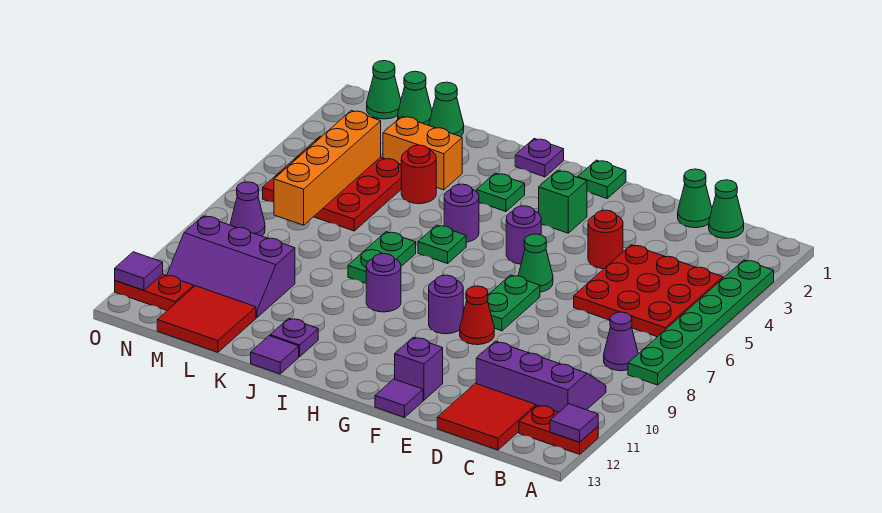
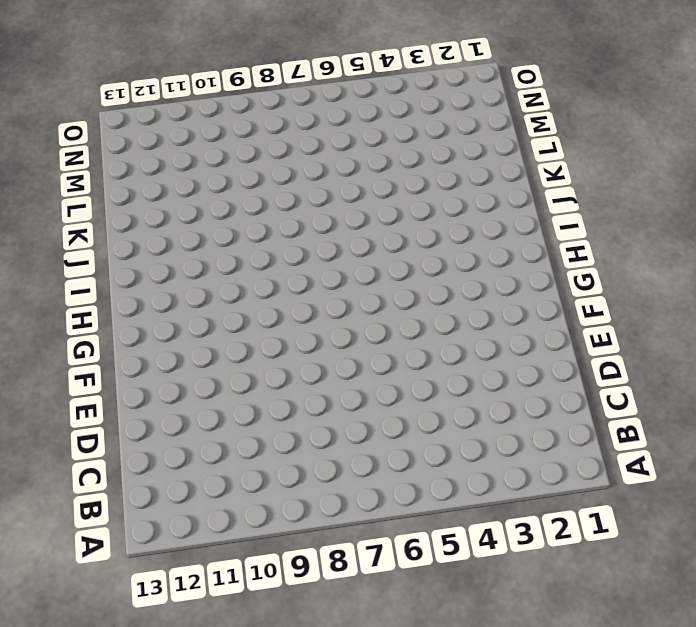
none -> green plate A3:A8 level 1
none -> red plate A12:B12 level 1
none -> red plate B4:D6 level 1
none -> purple cone B8 level 1

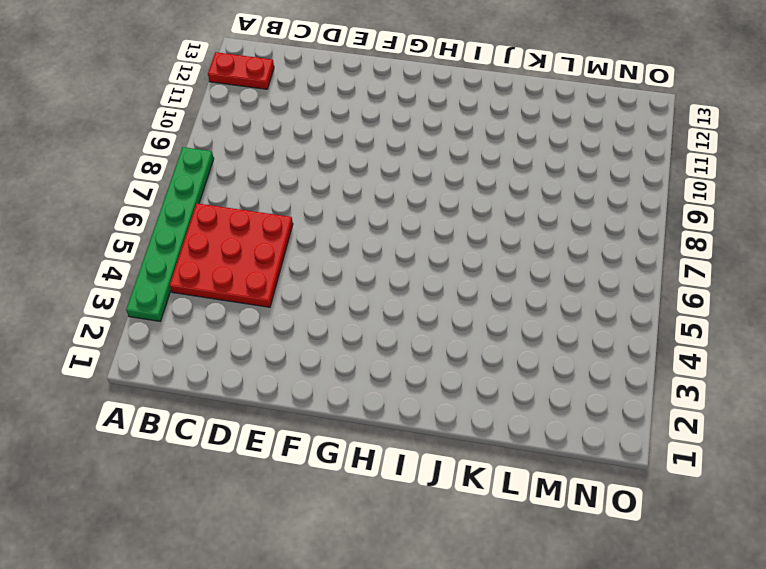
none -> purple cone B8 level 1
none -> purple slope B10:D11 level 1 top 11
none -> green cone C1 level 1
none -> red tile C12:D13 level 1

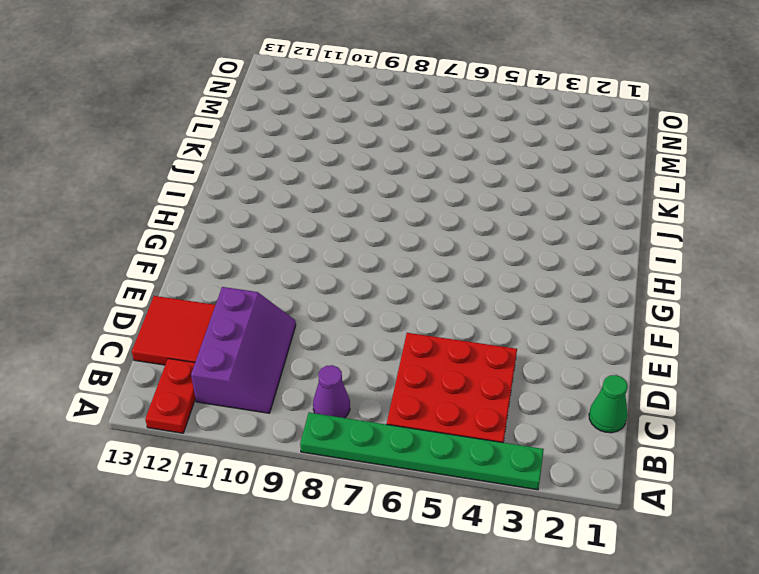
none -> green cone D1 level 1
none -> red round brick E4 level 1
none -> green cone F6 level 1
none -> green plate F7:F8 level 1

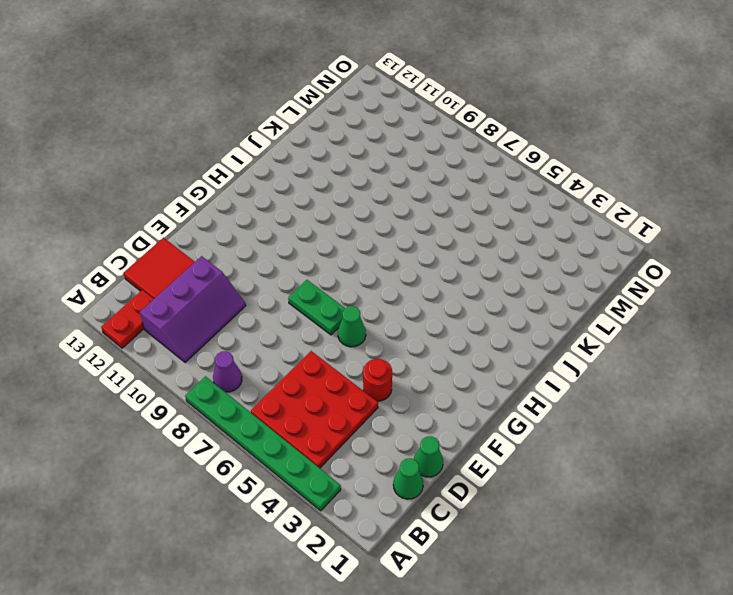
none -> red cone F9 level 1
none -> purple brick F12 level 1
none -> purple tile F13 level 1
none -> green plate G1 level 1

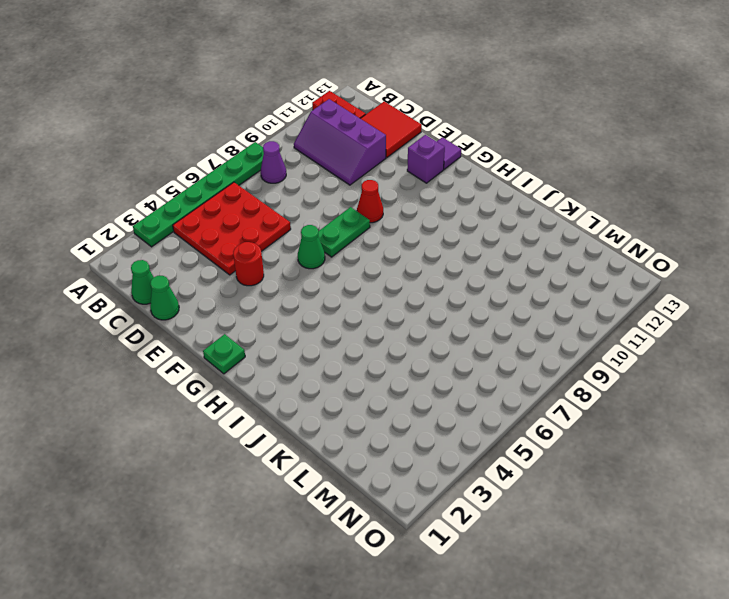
none -> green brick G3 level 1
none -> purple round brick G5 level 1
none -> purple round brick G9 level 1
none -> purple plate I1 level 1

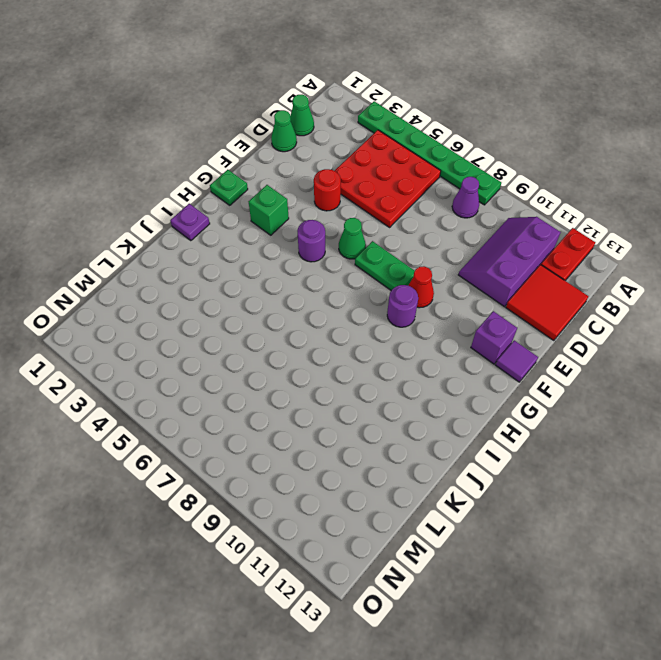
none -> green plate I3 level 1
none -> purple round brick I5 level 1
none -> green plate I6 level 1
none -> purple round brick I9 level 1

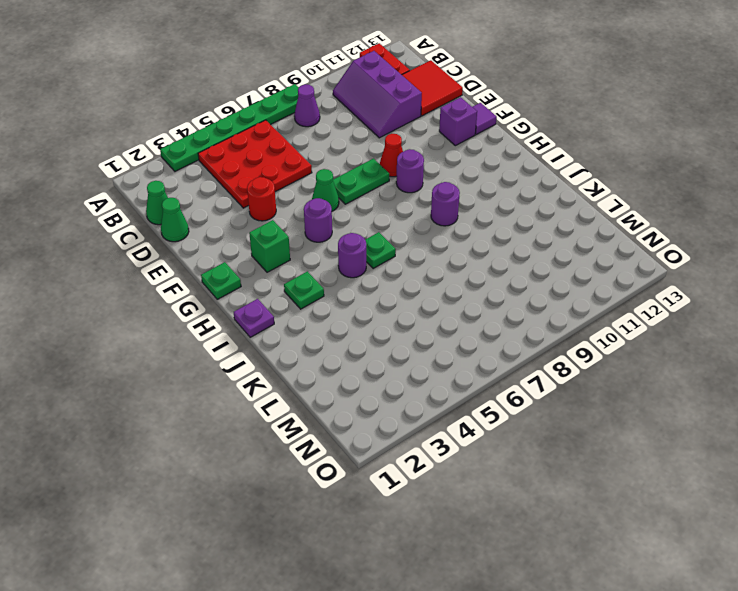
none -> green plate J7:J8 level 1
none -> purple plate J12 level 1
none -> purple tile J13 level 1
none -> orange brick K3:L3 level 1

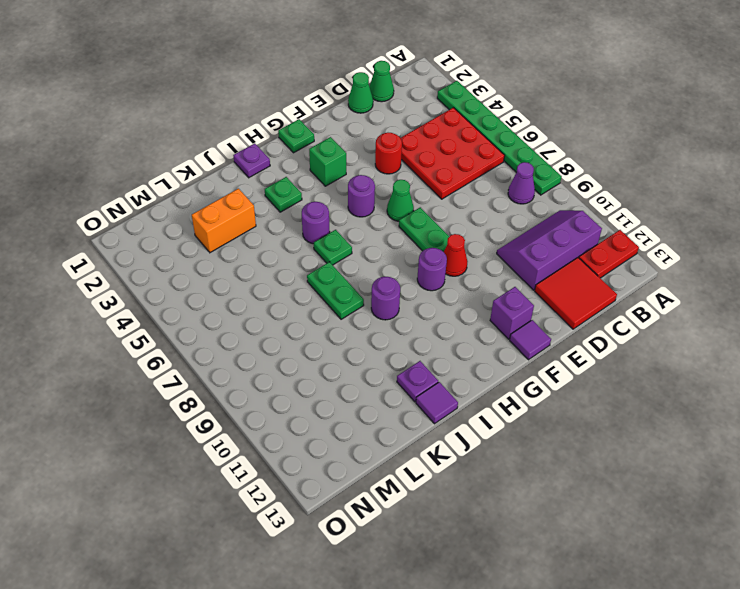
none -> red round brick K4 level 1
none -> green cone L1 level 1
none -> red plate L4:N6 level 1
none -> purple slope L10:N11 level 1 top 10

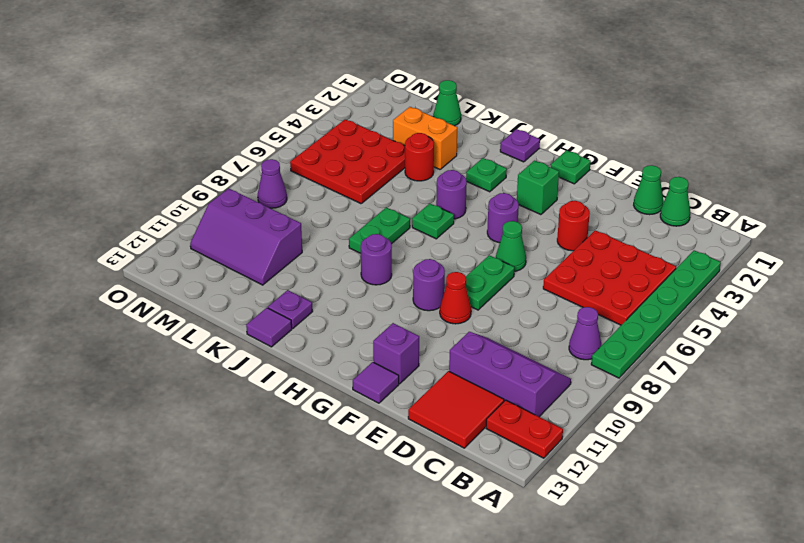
none -> red tile L12:M13 level 1
none -> green cone M1 level 1
none -> green cone N1 level 1
none -> red plate N12:O12 level 1

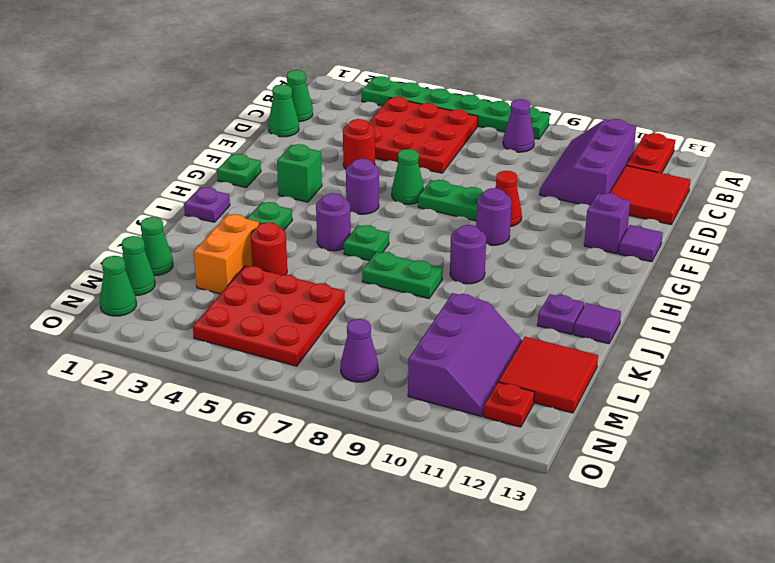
red plate N12 level 1 -> red plate N12:O12 level 1
none -> purple tile A12 level 2
none -> orange brick M4:M7 level 2
none -> purple tile O12 level 2

